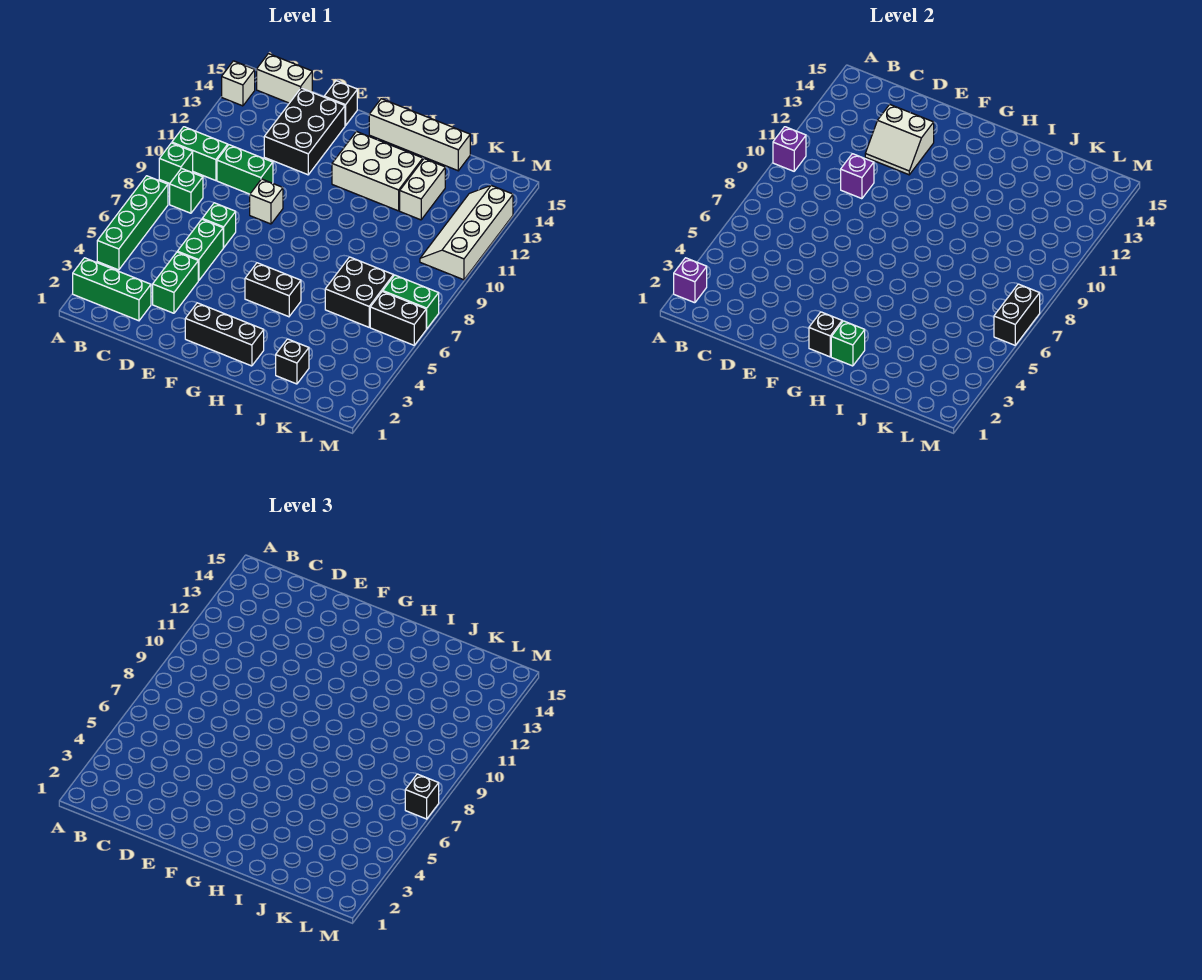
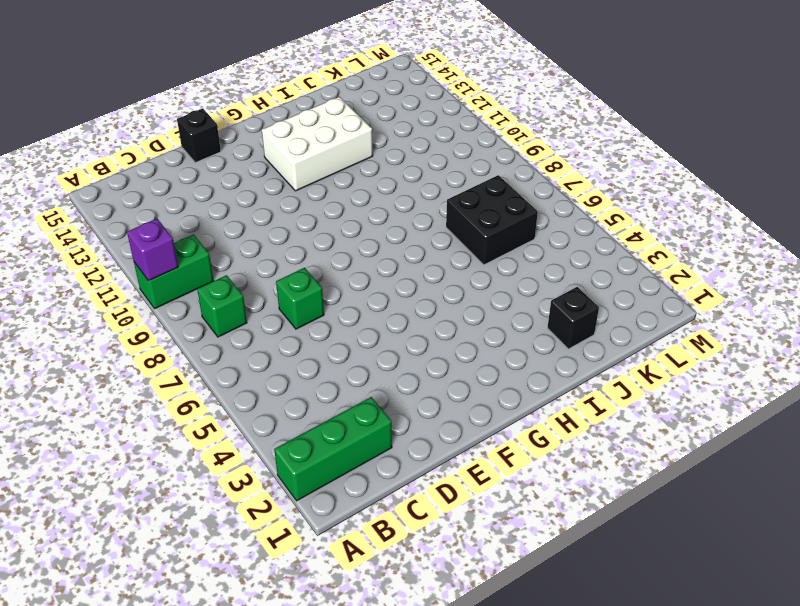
none -> green brick A4:A7 level 1
none -> green brick A9 level 1
none -> white brick A14 level 1
none -> white brick B15:C15 level 1

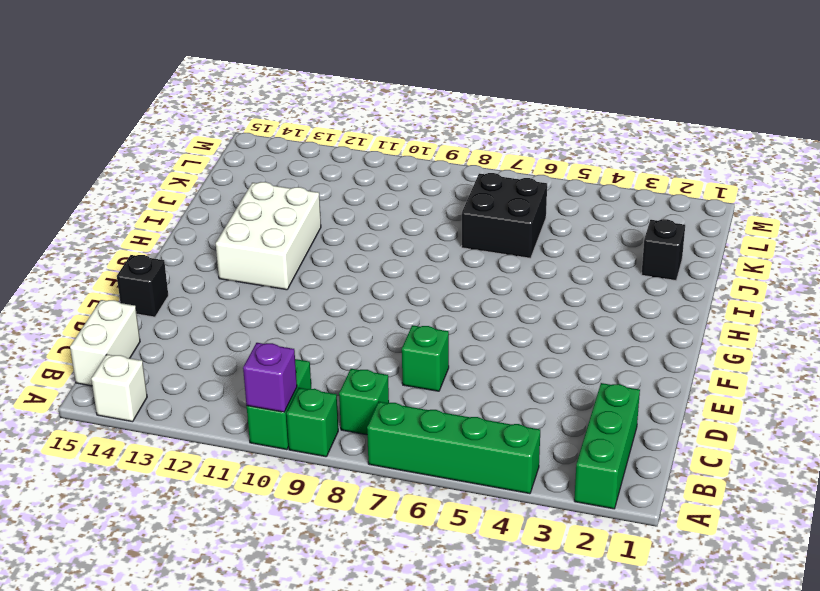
none -> green brick C10:D10 level 1
none -> green brick D3:D4 level 1
none -> green brick D5:D6 level 1
none -> black brick D12:E14 level 1

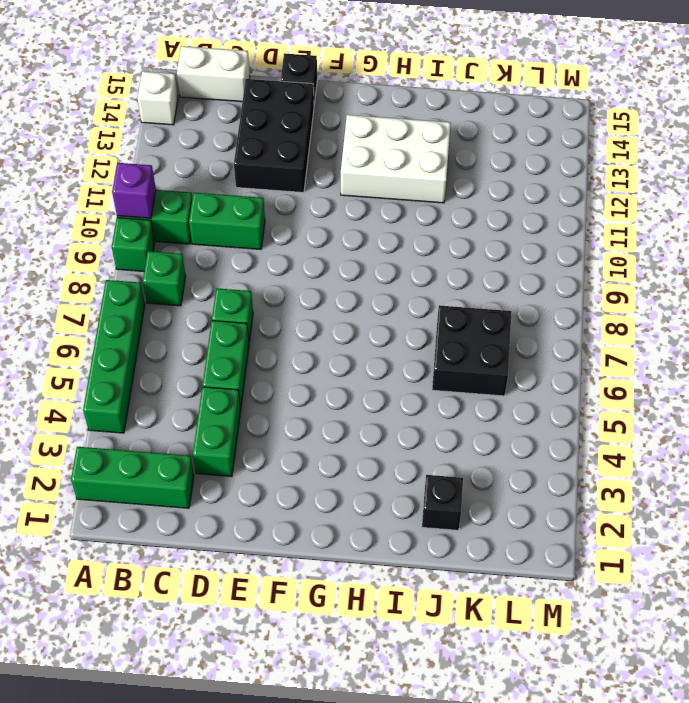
none -> white brick E9 level 1
none -> black brick F2:H2 level 1
none -> black brick G5:H5 level 1
none -> white brick G15:J15 level 1

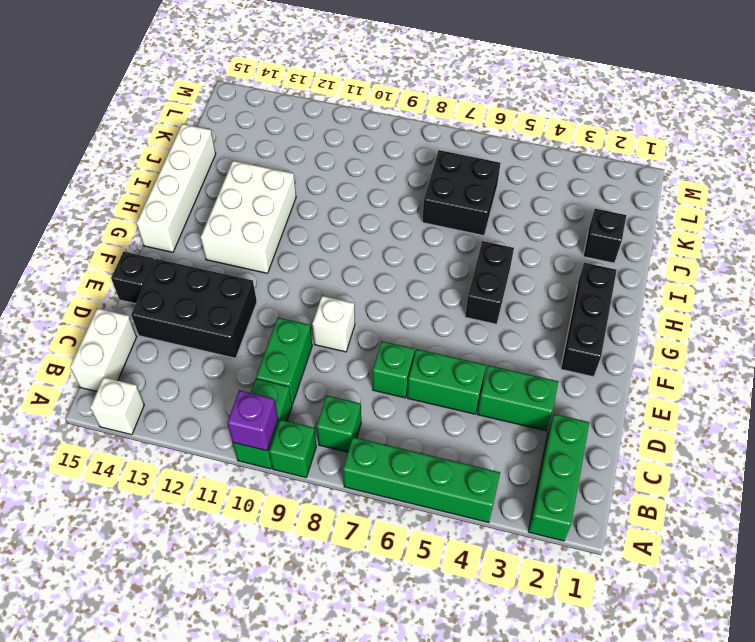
none -> white brick J12:J13 level 1
none -> black brick L6:M6 level 1
none -> green brick L7:M7 level 1
none -> white slope L10:M13 level 1 top M

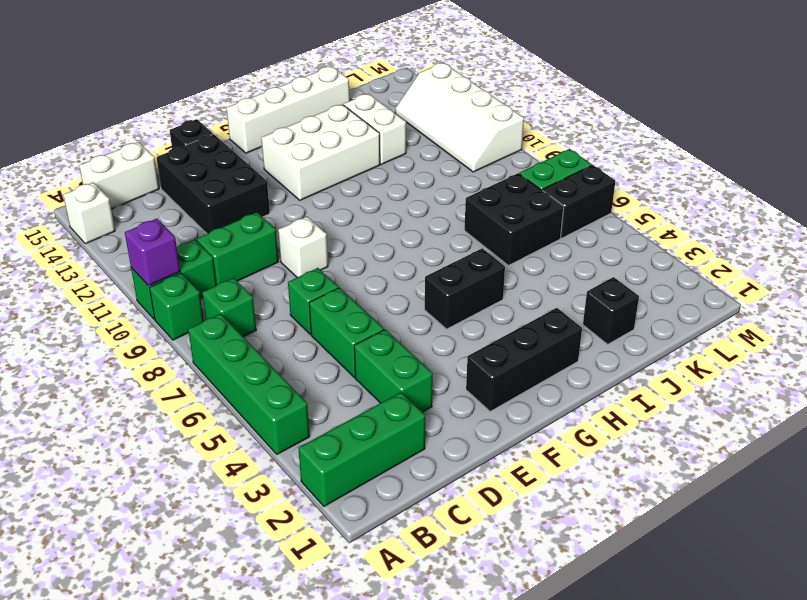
none -> purple brick A2 level 2
none -> purple brick D10 level 2
none -> white slope D12:E13 level 2 top 13
none -> black brick G2 level 2

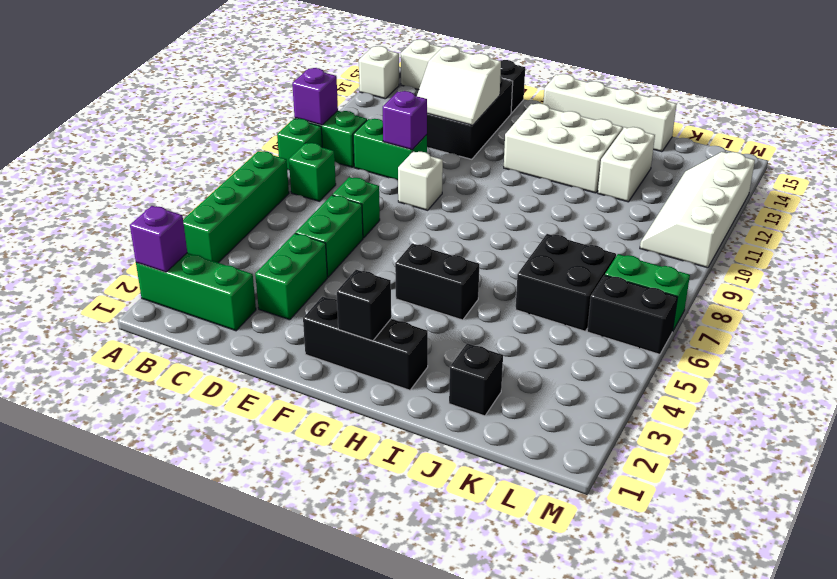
none -> green brick H2 level 2
none -> black brick M6:M7 level 2
none -> black brick M7 level 3

